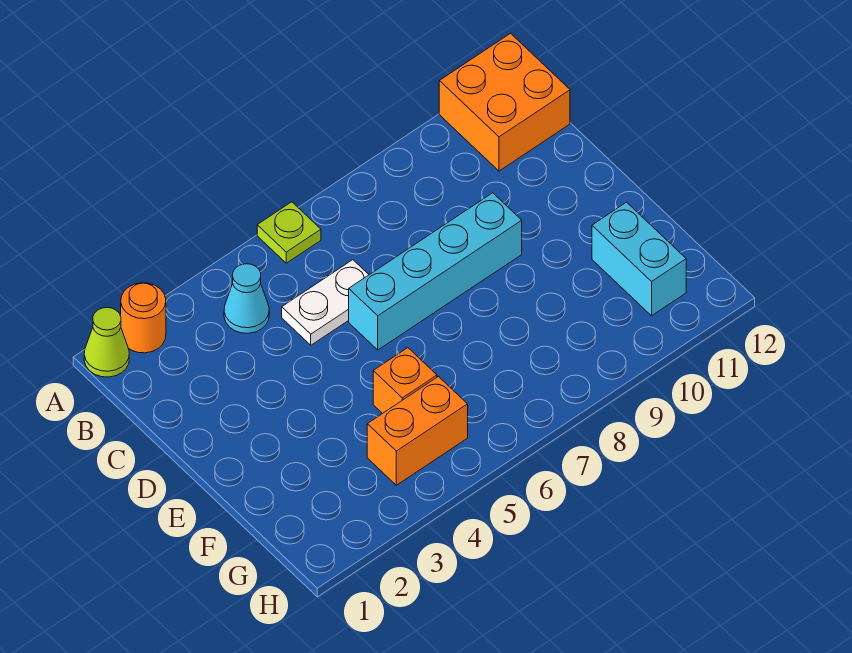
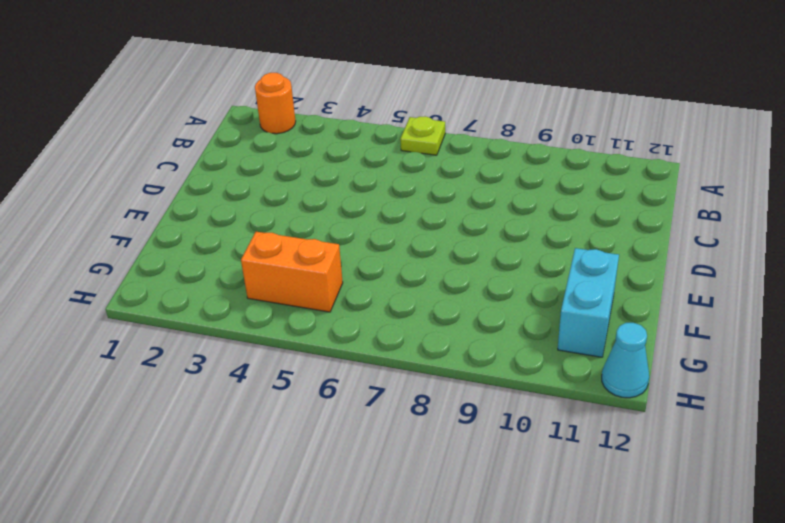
cyan cone H12 level 1 -> cyan cone B4 level 1
none -> lime cone A1 level 1
none -> orange brick A11:B12 level 1

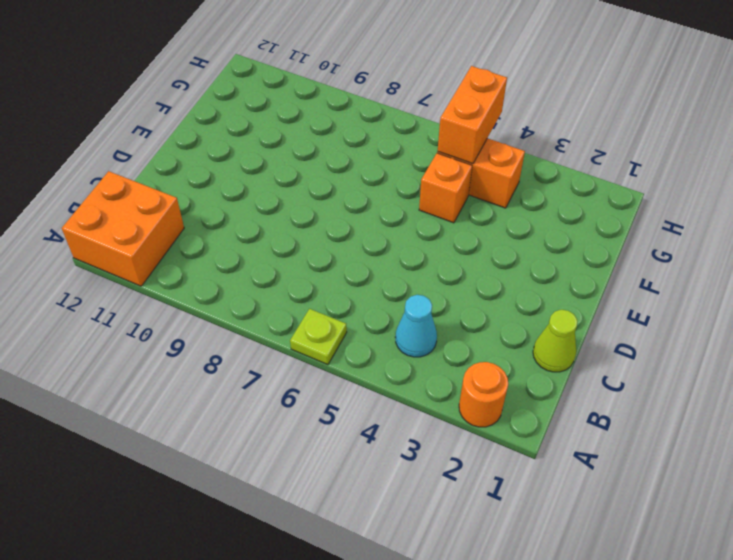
lime cone C1 level 1 -> lime cone A1 level 1
orange brick G5:H5 level 2 -> none
none -> white plate C5:C6 level 1
none -> cyan brick D6:D9 level 1

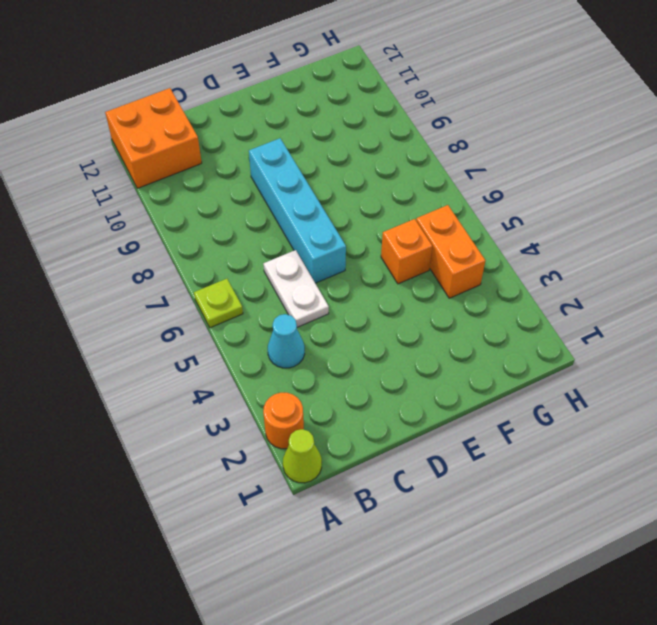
none -> cyan brick F11:G11 level 1

